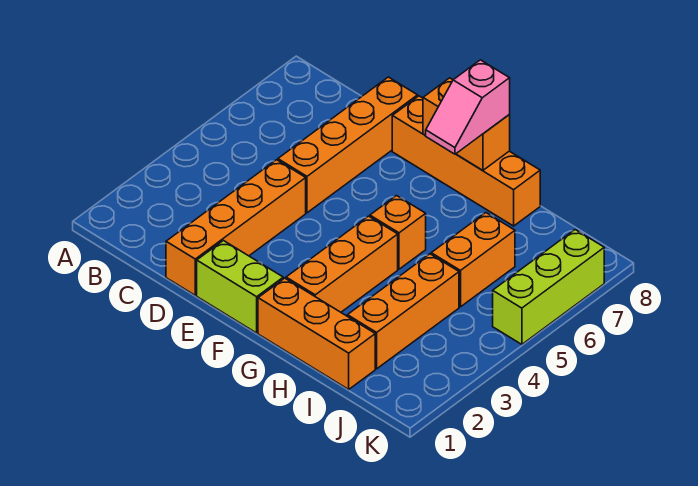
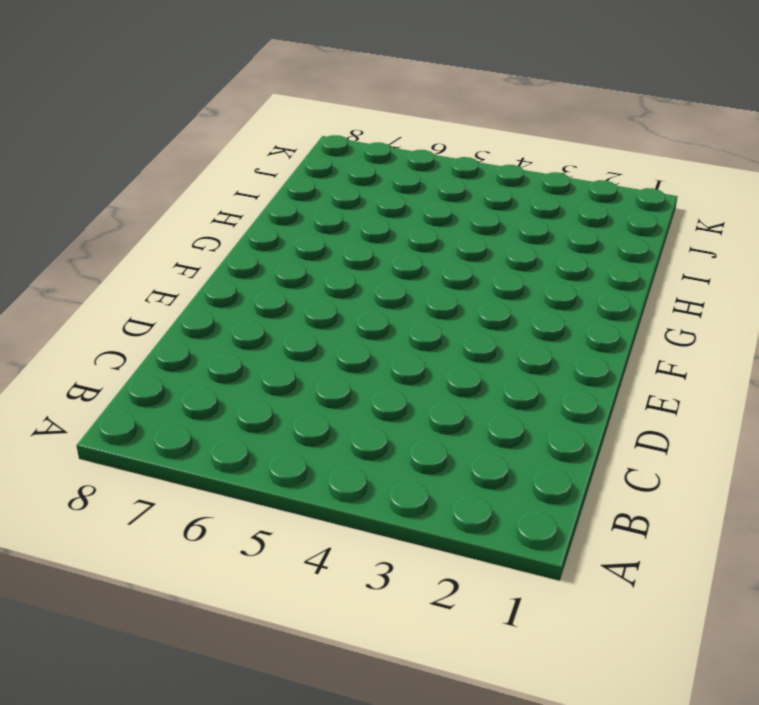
none -> orange brick D1:D4 level 1
none -> orange brick D5:D8 level 1
none -> lime brick E1:F1 level 1

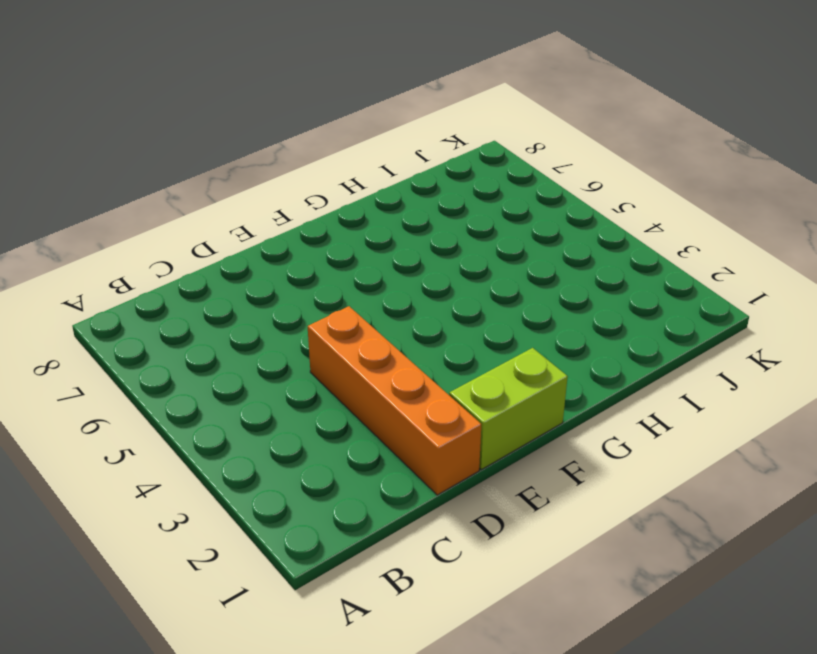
none -> orange brick D5:D8 level 1
none -> orange brick E8:H8 level 1
none -> orange brick G1:I1 level 1

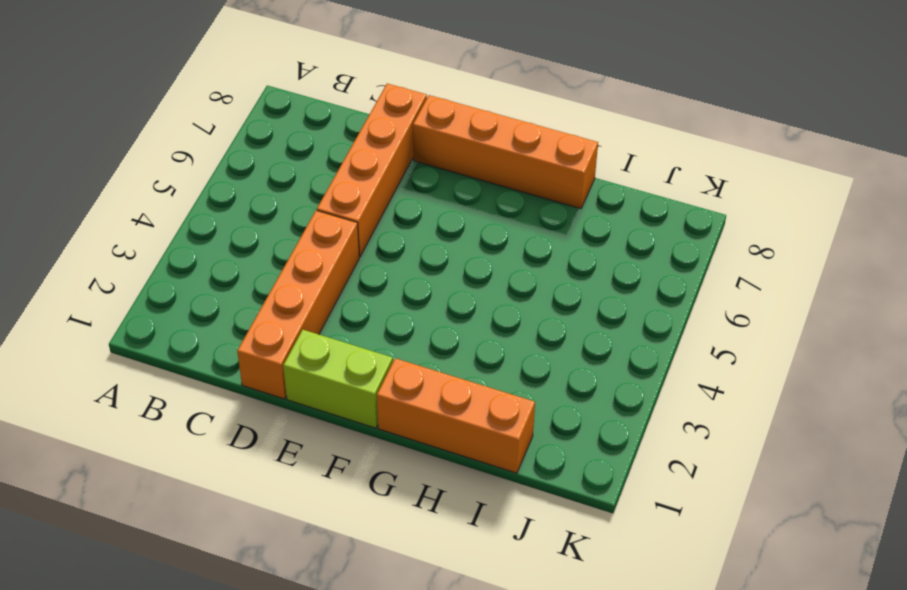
none -> orange brick G2:G4 level 1
none -> orange brick G5 level 1
none -> orange brick I2:I4 level 1

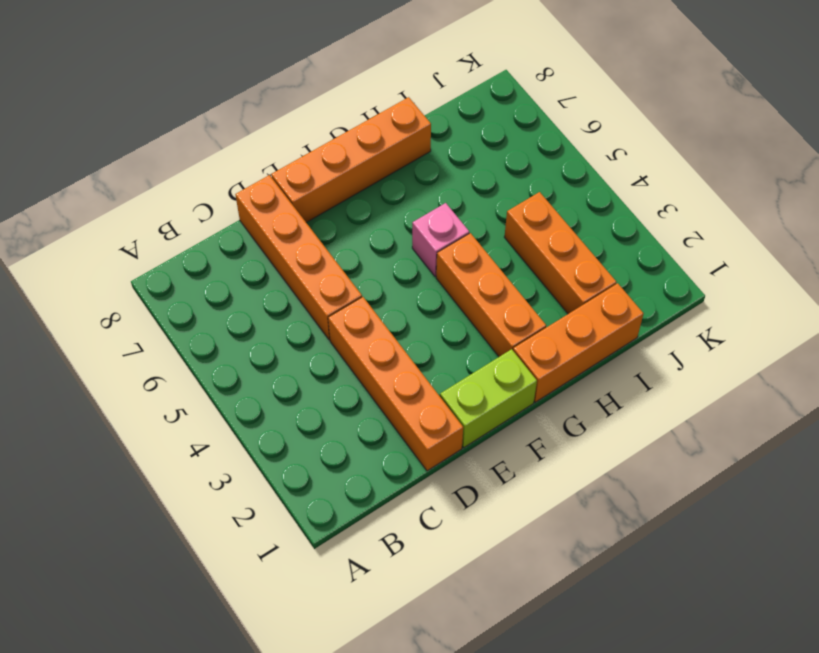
pink brick G5 level 1 -> orange brick G5 level 1
none -> orange brick I5:I6 level 1
none -> lime brick K5:K7 level 1
none -> orange brick F8:G8 level 2

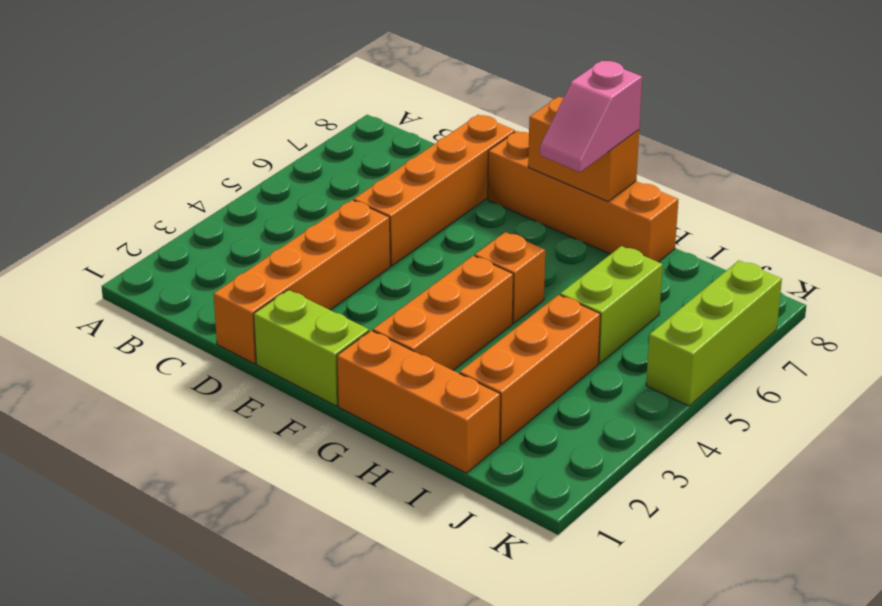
lime brick I5:I6 level 1 -> orange brick I5:I6 level 1

